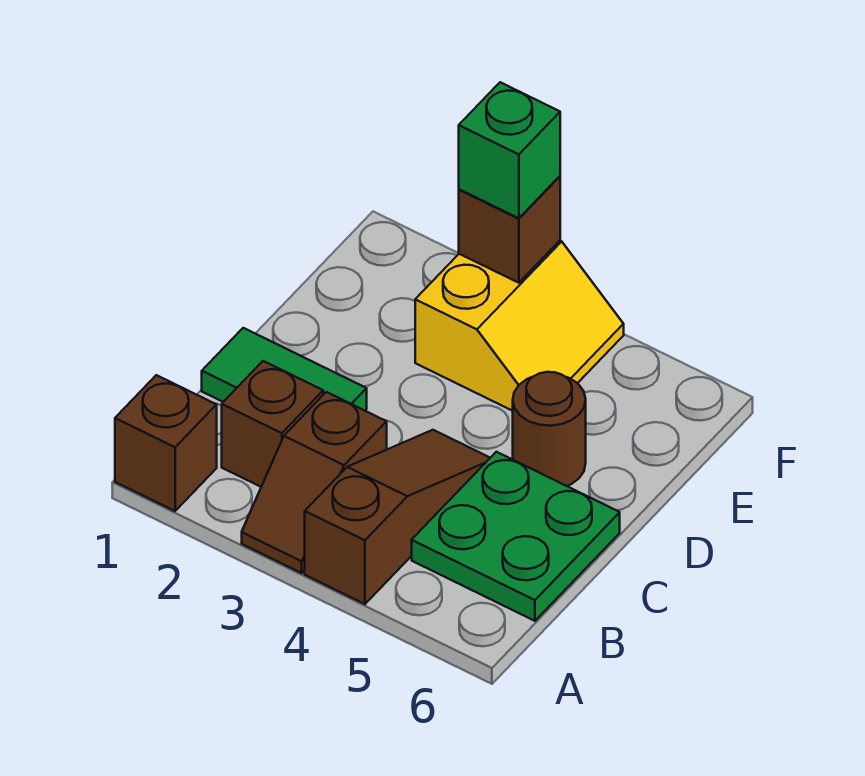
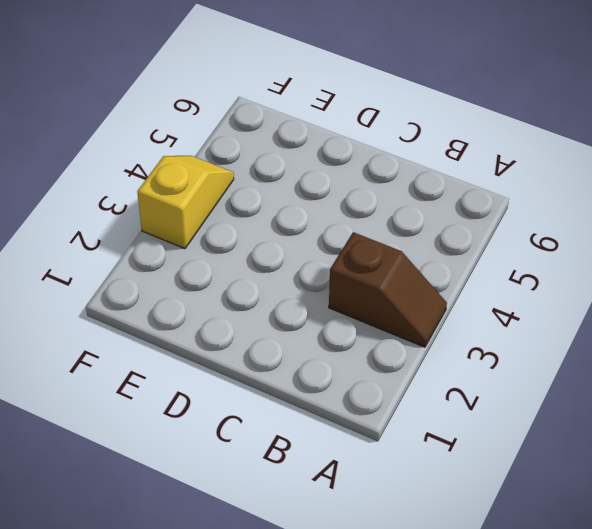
yellow slope F3:F4 level 1 top 3 -> yellow slope E3:F4 level 1 top 3
none -> brown brick A1 level 1
none -> brown slope A4:C4 level 1 top A

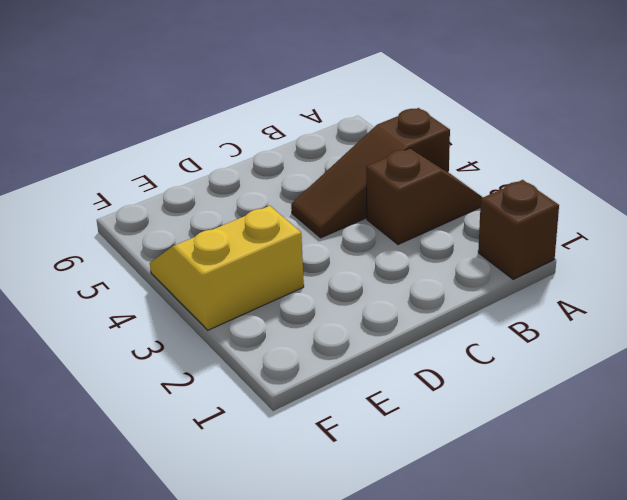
none -> brown brick B2 level 1
none -> green plate B5:C6 level 1

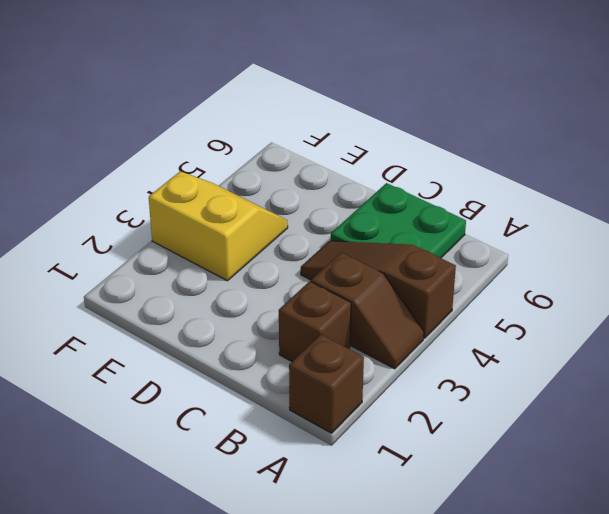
none -> green tile C1:C2 level 1
none -> brown round brick D5 level 1

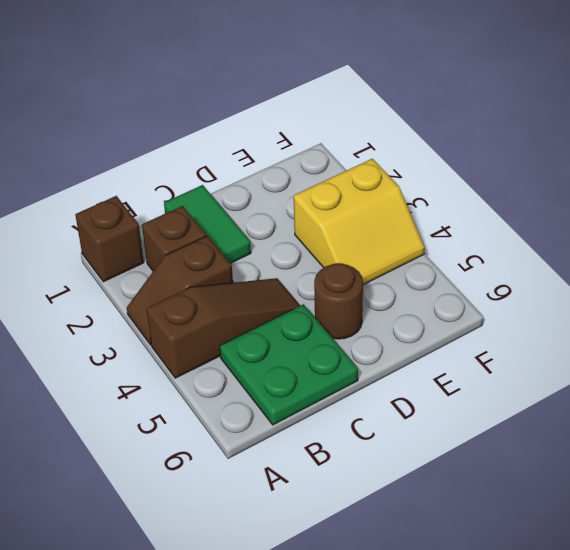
none -> brown brick F3 level 2
none -> green brick F3 level 3

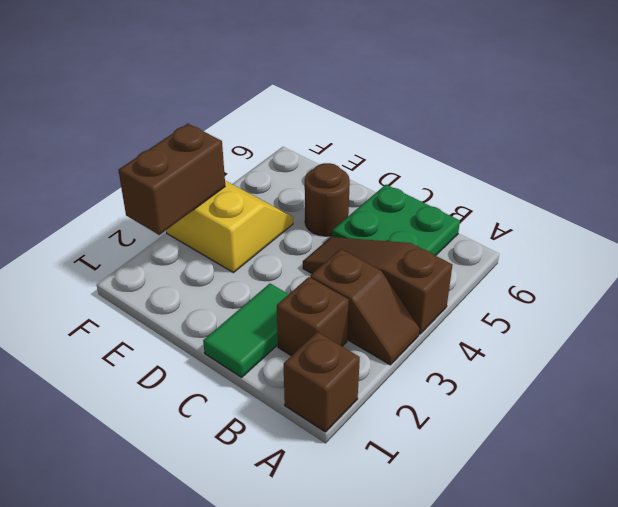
brown brick F2:F3 level 2 -> brown brick F3 level 2
none -> green brick F3 level 3

